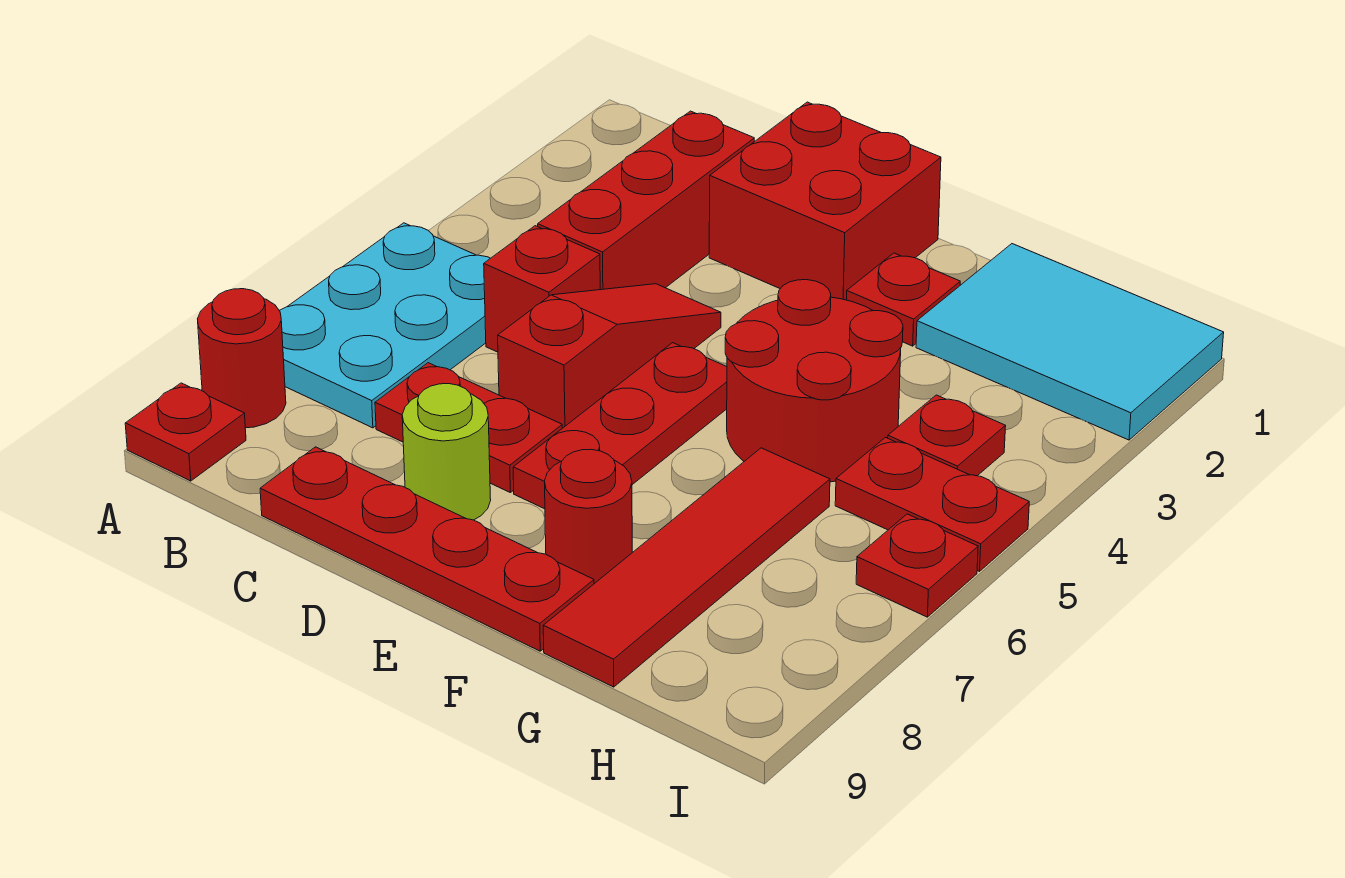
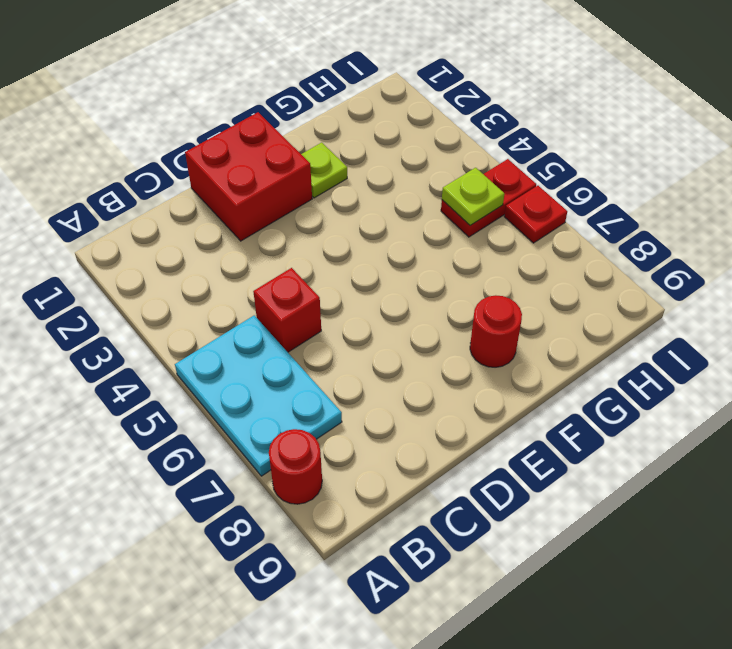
lime plate F2 level 1 -> red plate F2 level 1
lime plate H5 level 2 -> none
none -> red plate A9 level 1
none -> red brick C2:C4 level 1
none -> red plate C7:D7 level 1

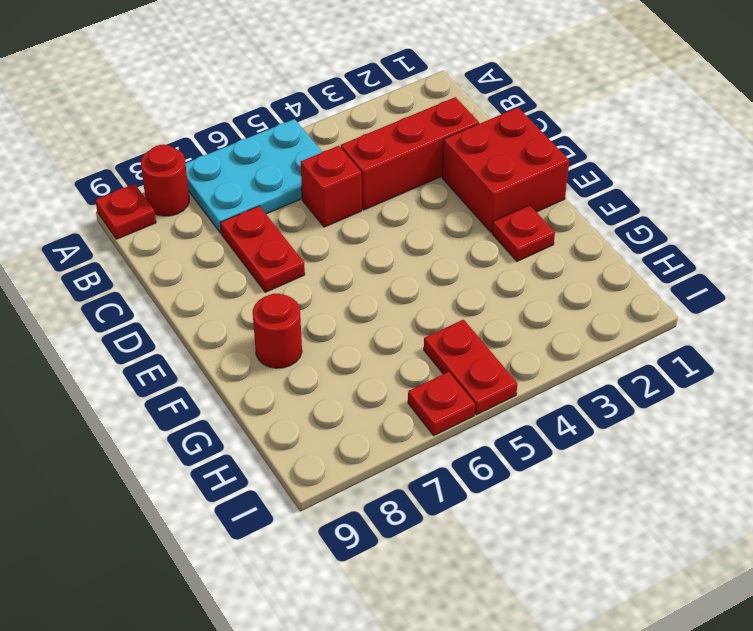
none -> red plate C9:F9 level 1
none -> red slope D4:D6 level 1 top 6
none -> lime round brick D8 level 1

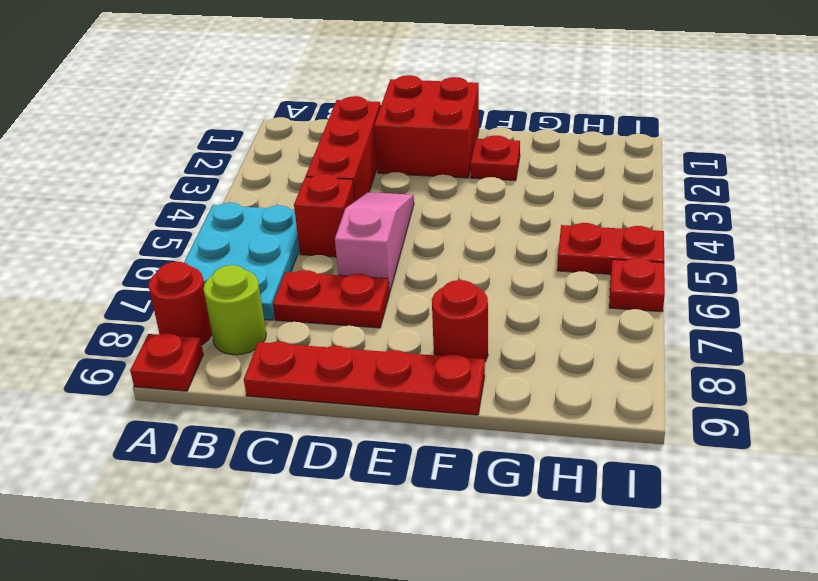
lime round brick B8 level 1 -> lime round brick D8 level 1
pink slope D4:D6 level 1 top 6 -> red slope D4:D6 level 1 top 6
none -> red plate E5:E7 level 1
none -> red round brick F4:G5 level 1
none -> cyan tile G1:I2 level 1

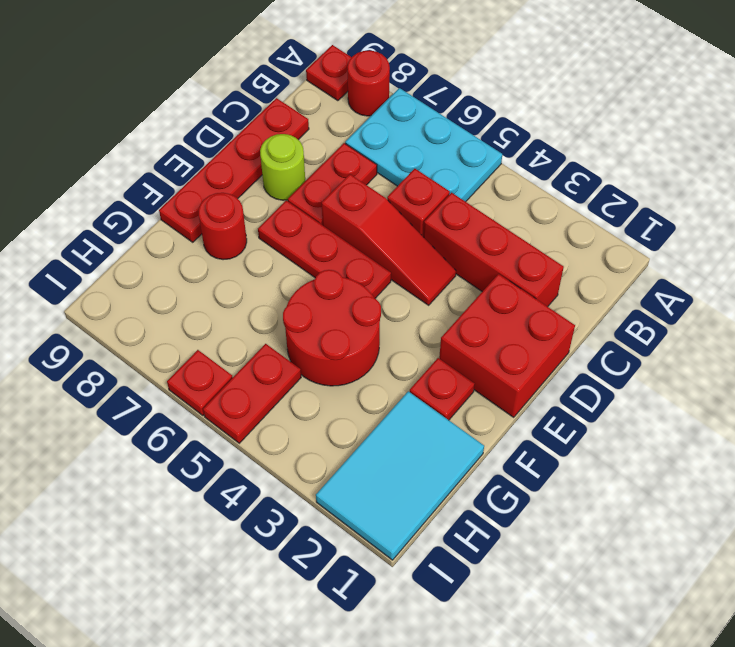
none -> red tile G6:G9 level 1
none -> red plate H4 level 1

